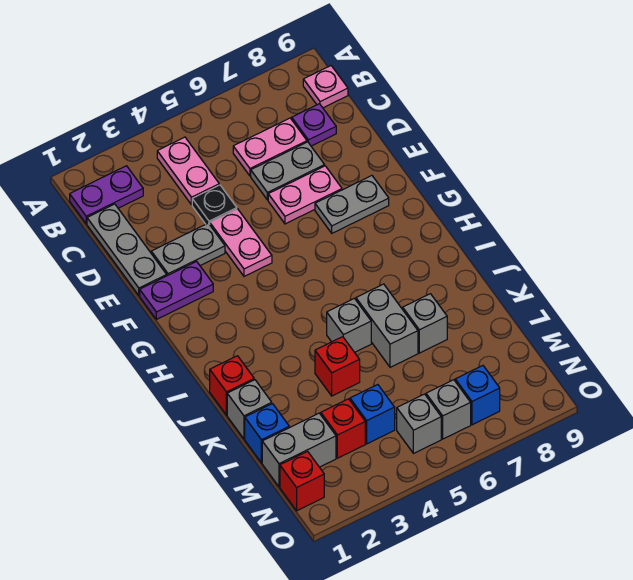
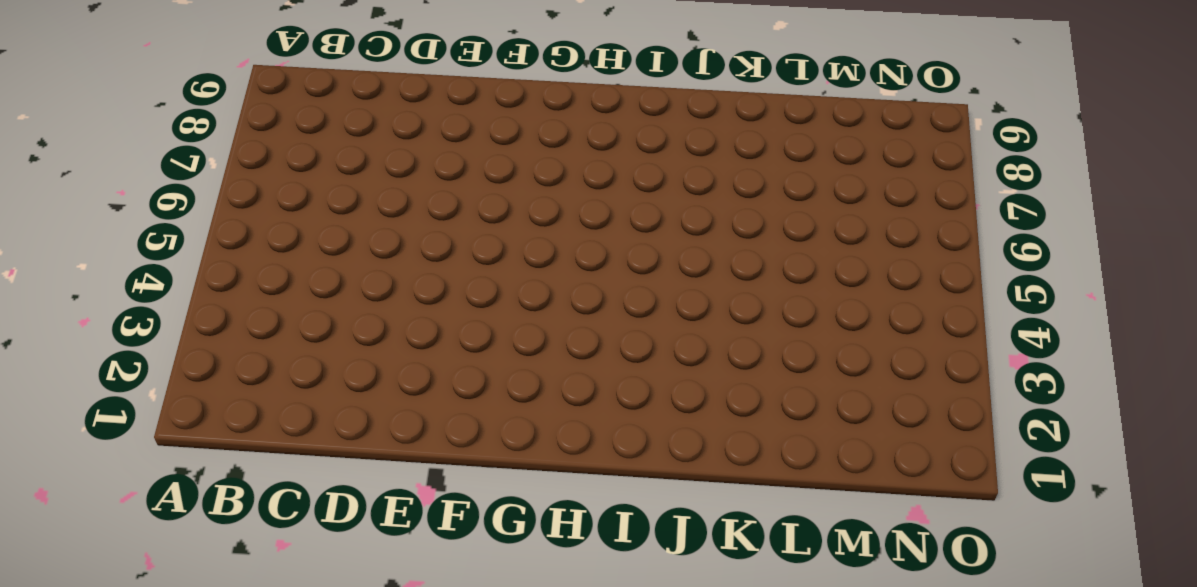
none -> purple plate B1:B2 level 1
none -> pink plate B4:C4 level 1
none -> pink plate B9 level 1

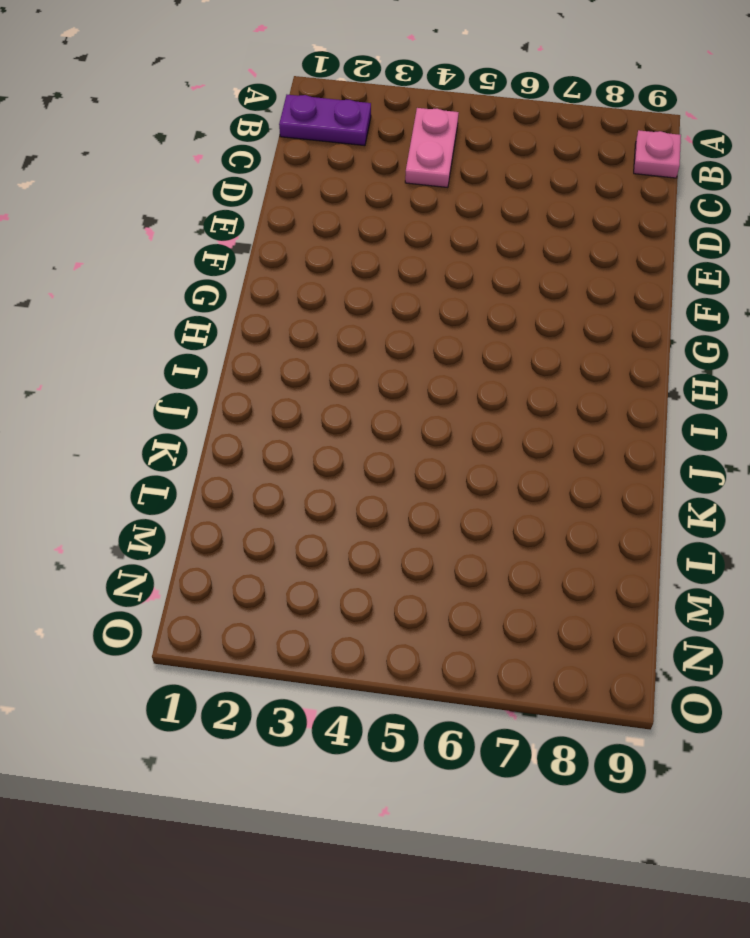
none -> grey plate C1:E1 level 1
none -> pink plate C6:C7 level 1
none -> purple plate C8 level 1

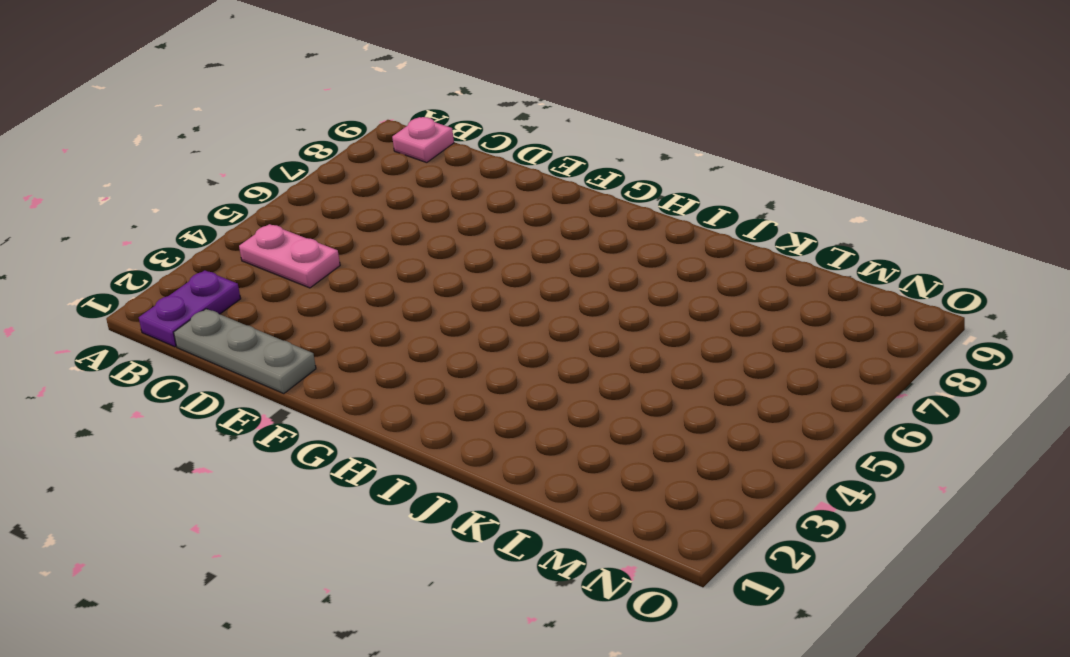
none -> pink plate C6:C7 level 1
none -> purple plate C8 level 1
none -> black plate D4 level 1

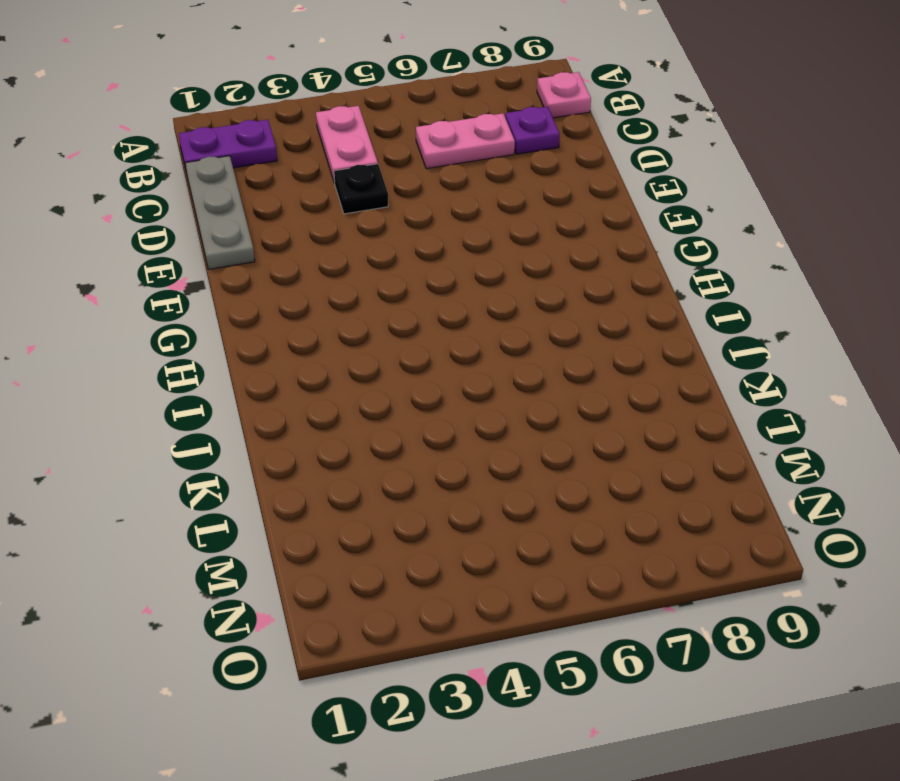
none -> grey plate D6:D7 level 1
none -> grey plate E2:E3 level 1
none -> pink plate E4:F4 level 1

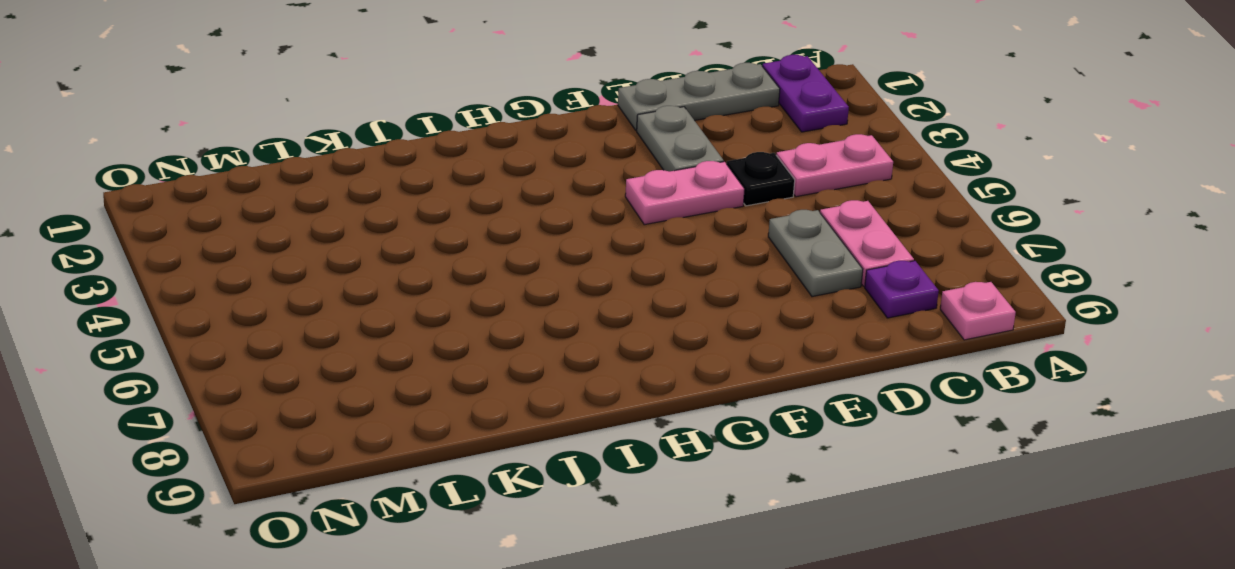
none -> pink plate E6:E7 level 1
none -> purple plate F1:F2 level 1
none -> grey plate F7:F8 level 1

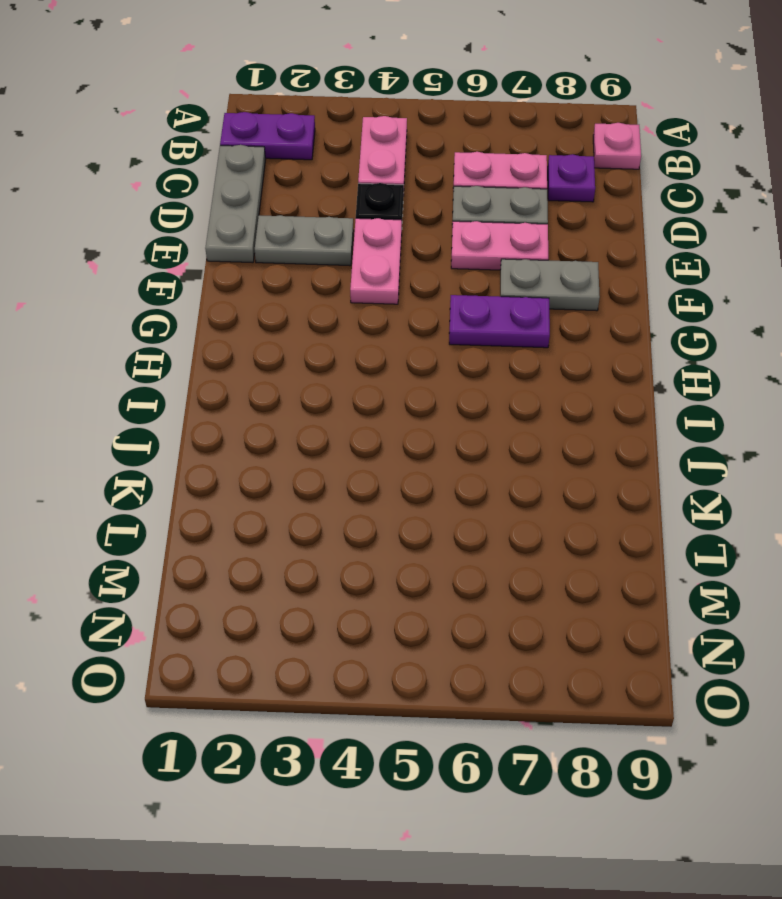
purple plate G6:G7 level 1 -> purple plate F1:F2 level 1
none -> red brick J1 level 1
none -> grey brick J5 level 1
none -> grey brick J6:K6 level 1

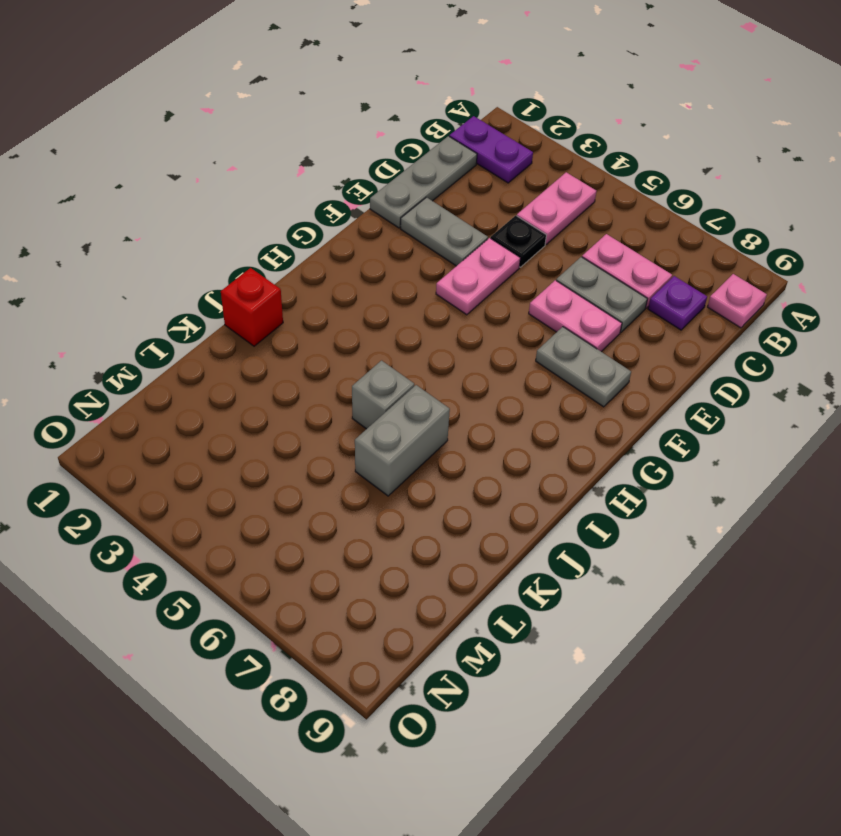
none -> purple plate F1:F2 level 1
none -> grey brick K1 level 1
none -> red brick K4 level 1

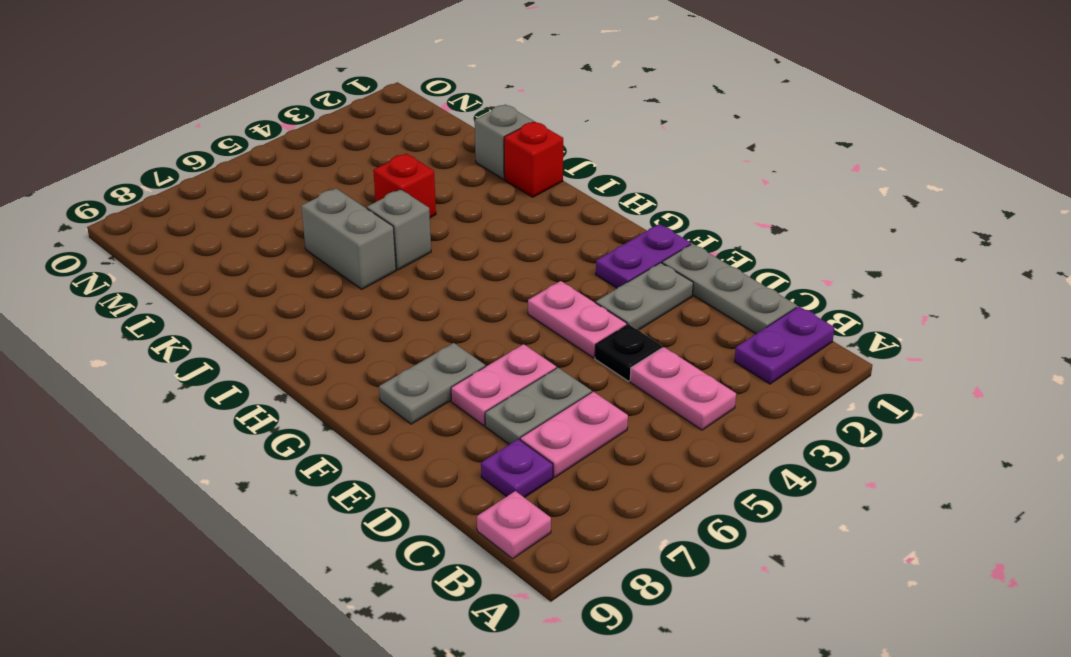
none -> grey brick K7 level 1
none -> blue brick L1 level 1
none -> grey brick M1:M2 level 1

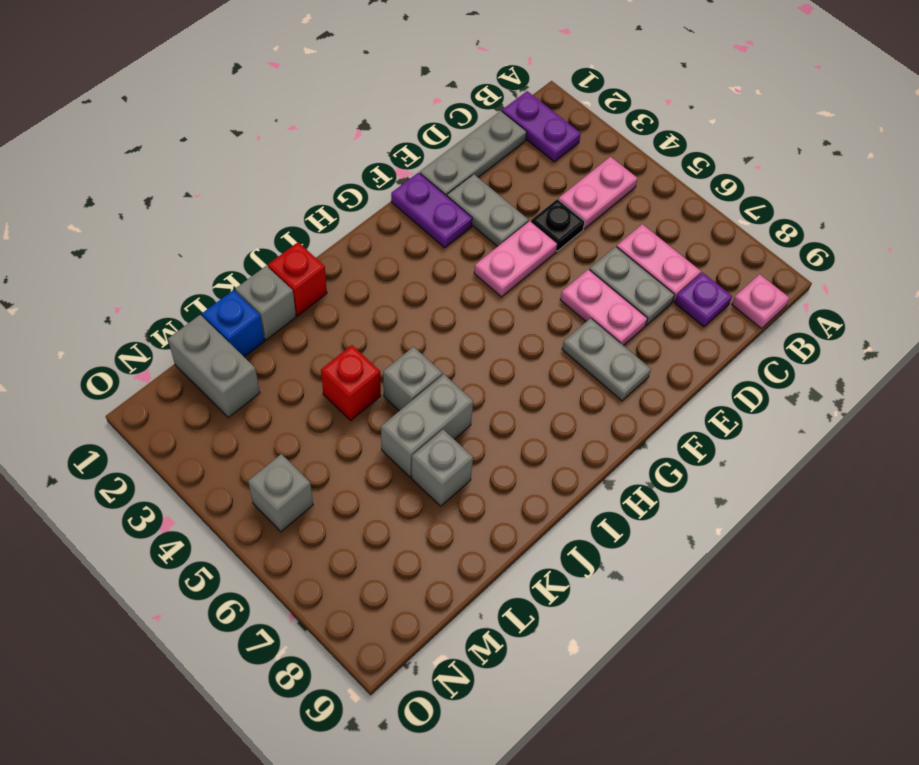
none -> red brick M3 level 1
none -> blue brick M4 level 1
none -> red brick N1 level 1

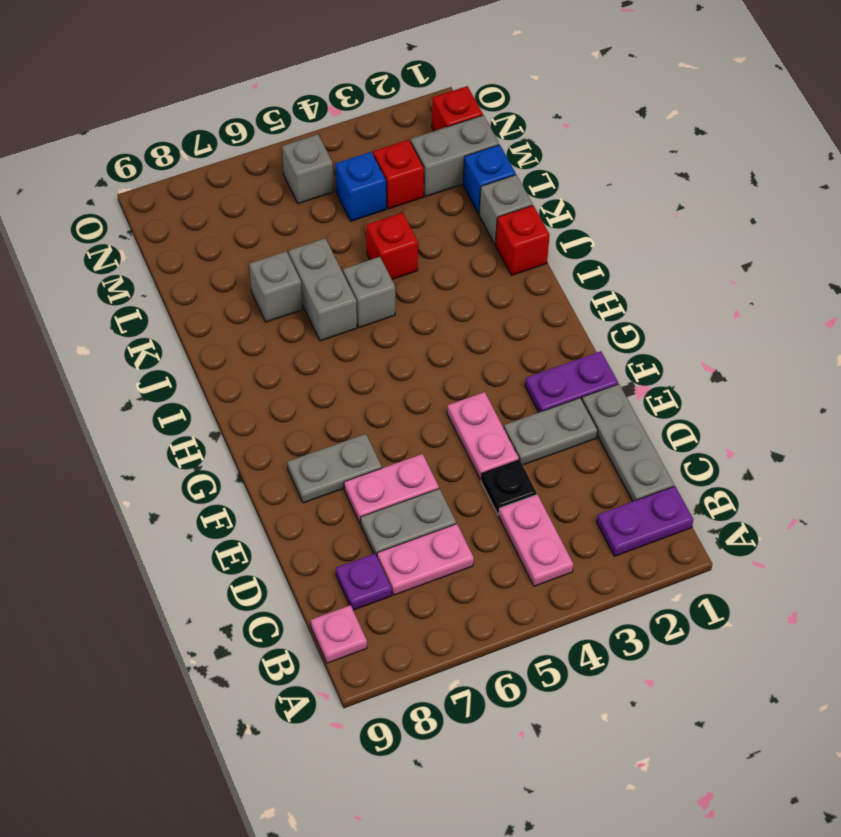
none -> grey brick N6 level 1
none -> blue brick N7 level 1

